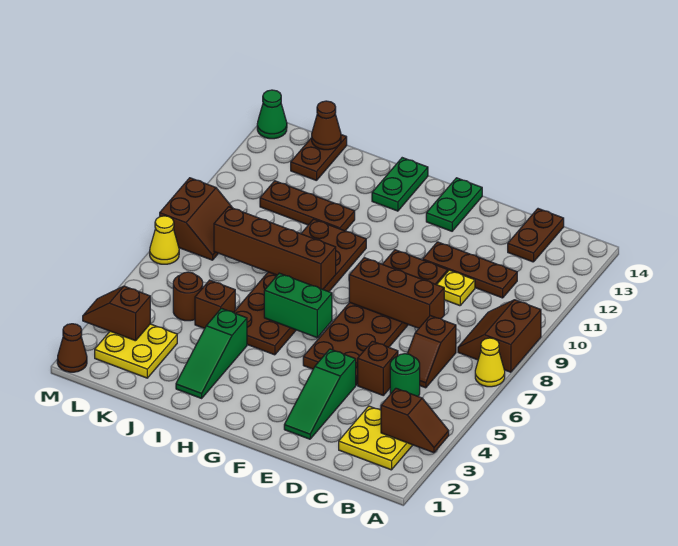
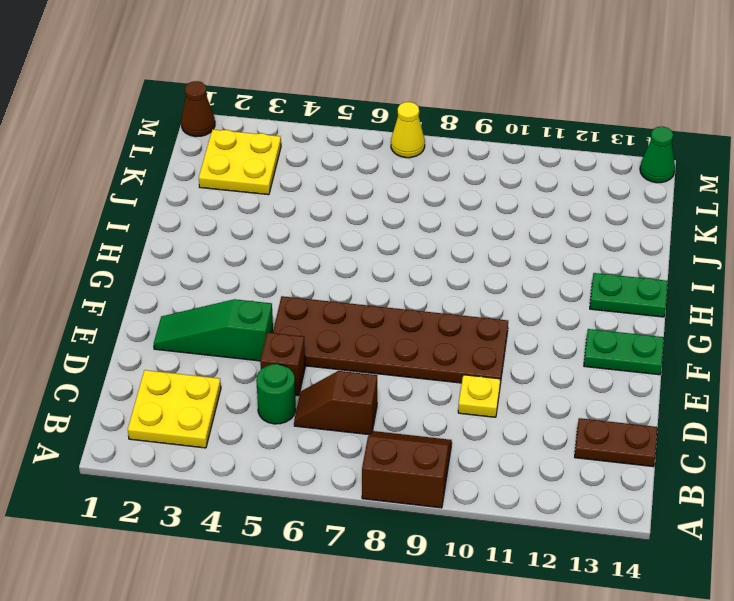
none -> yellow cone A7 level 1
none -> brown plate C11:E11 level 1
none -> brown plate H5:I10 level 1
none -> green slope I2:I4 level 1 top 4

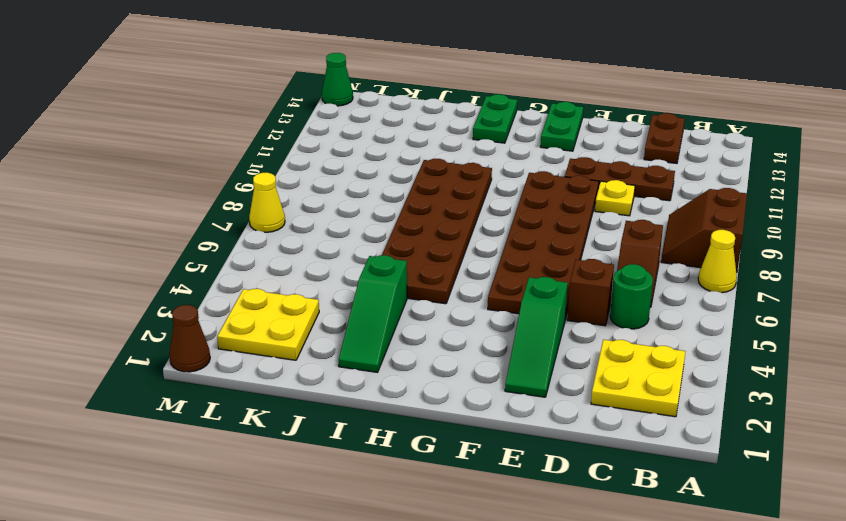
none -> brown plate I11:K11 level 1
none -> brown brick J5 level 1
none -> brown round brick K5 level 1
none -> brown plate K13:K14 level 1

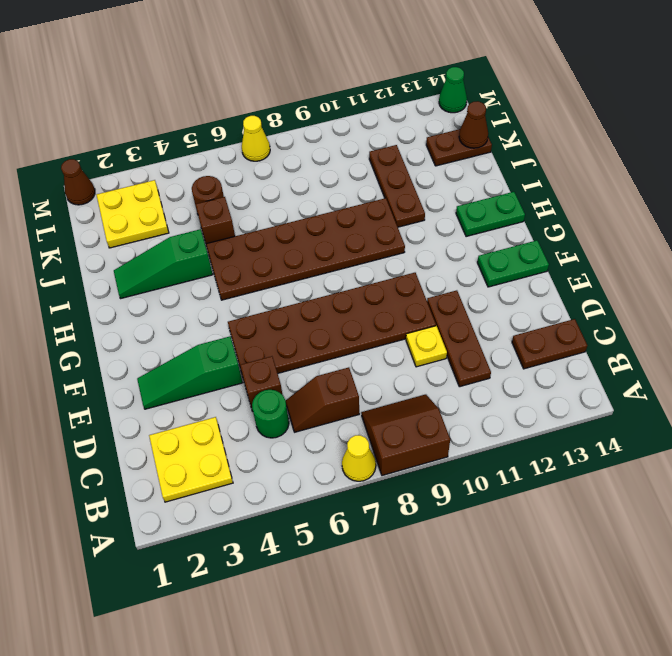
none -> brown slope L8:M9 level 1 top M
none -> brown slope A3:B3 level 2 top B
none -> brown brick D8:F8 level 2
none -> green brick G6:H6 level 2

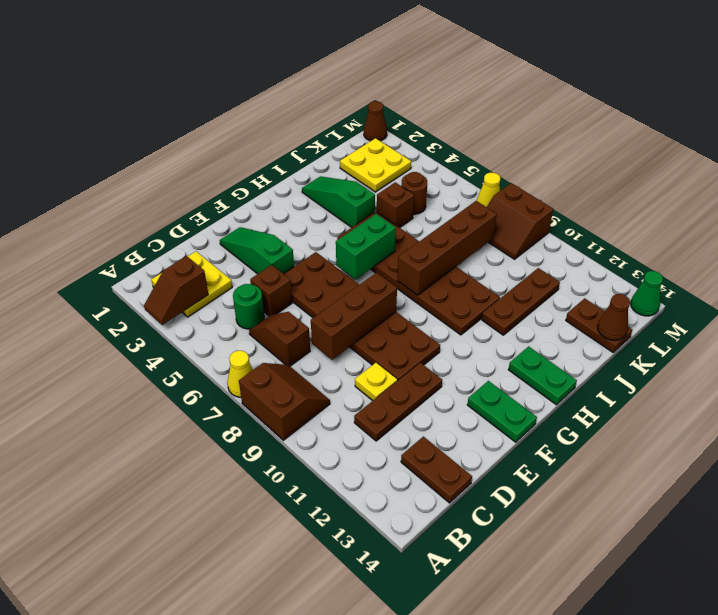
none -> brown slope L3:M3 level 2 top L

